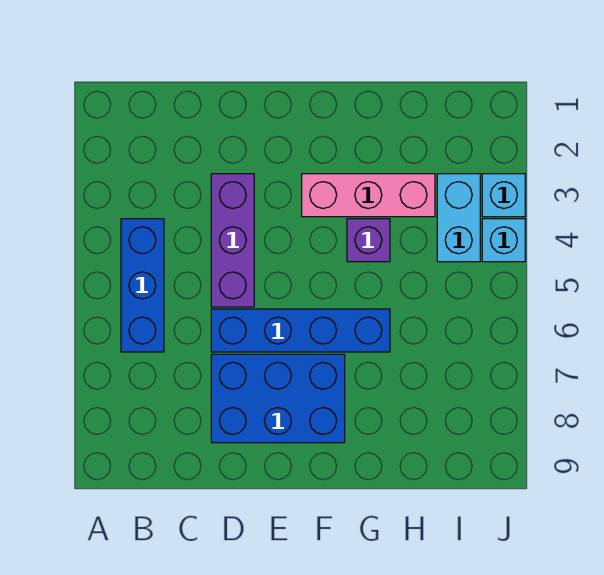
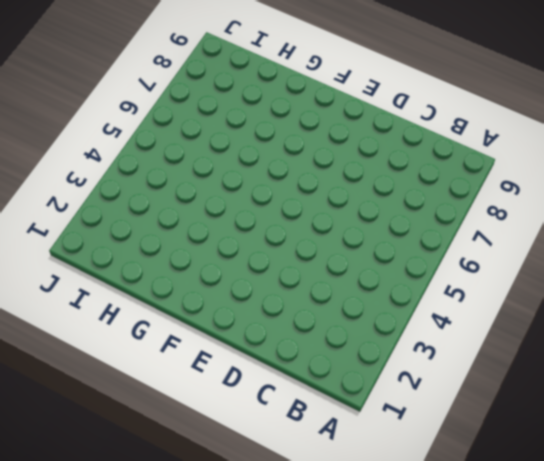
none -> blue brick B4:B6 level 1
none -> purple brick D3:D5 level 1

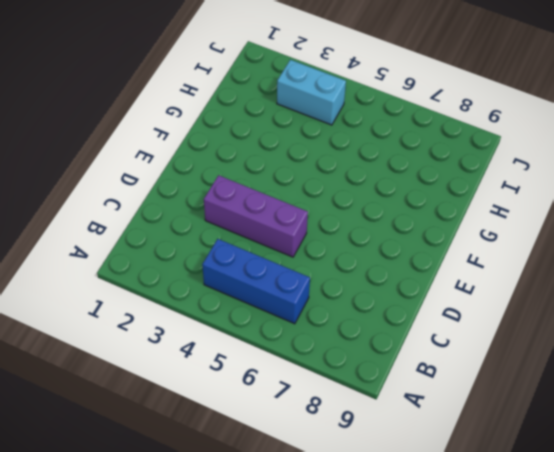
none -> blue brick D6:G6 level 1
none -> blue brick D7:F8 level 1

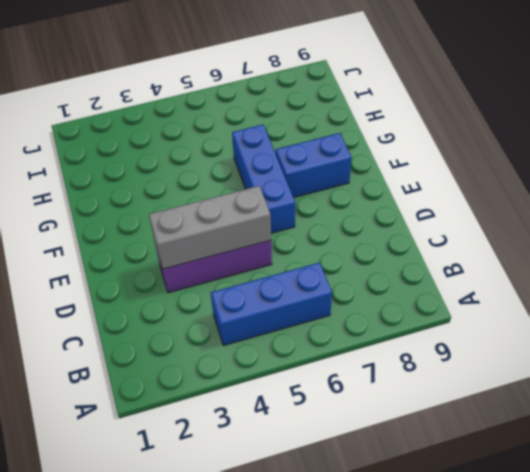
grey brick D3:D5 level 2 -> none
blue brick E6:G6 level 1 -> blue brick D6:G6 level 1
blue brick F7:F8 level 1 -> blue brick D7:F8 level 1
none -> pink brick F3:H3 level 1
none -> purple brick G4 level 1

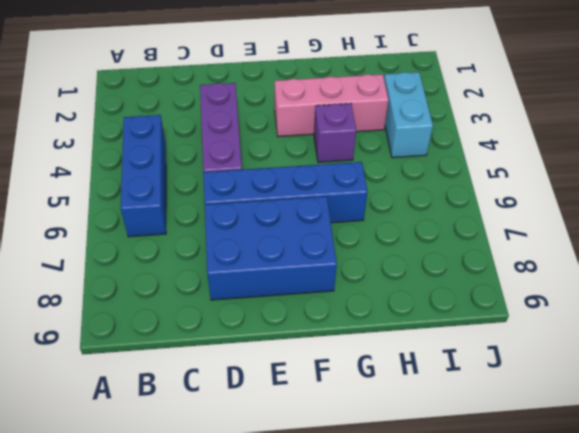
none -> cyan brick J3 level 1
none -> cyan brick J4 level 1

